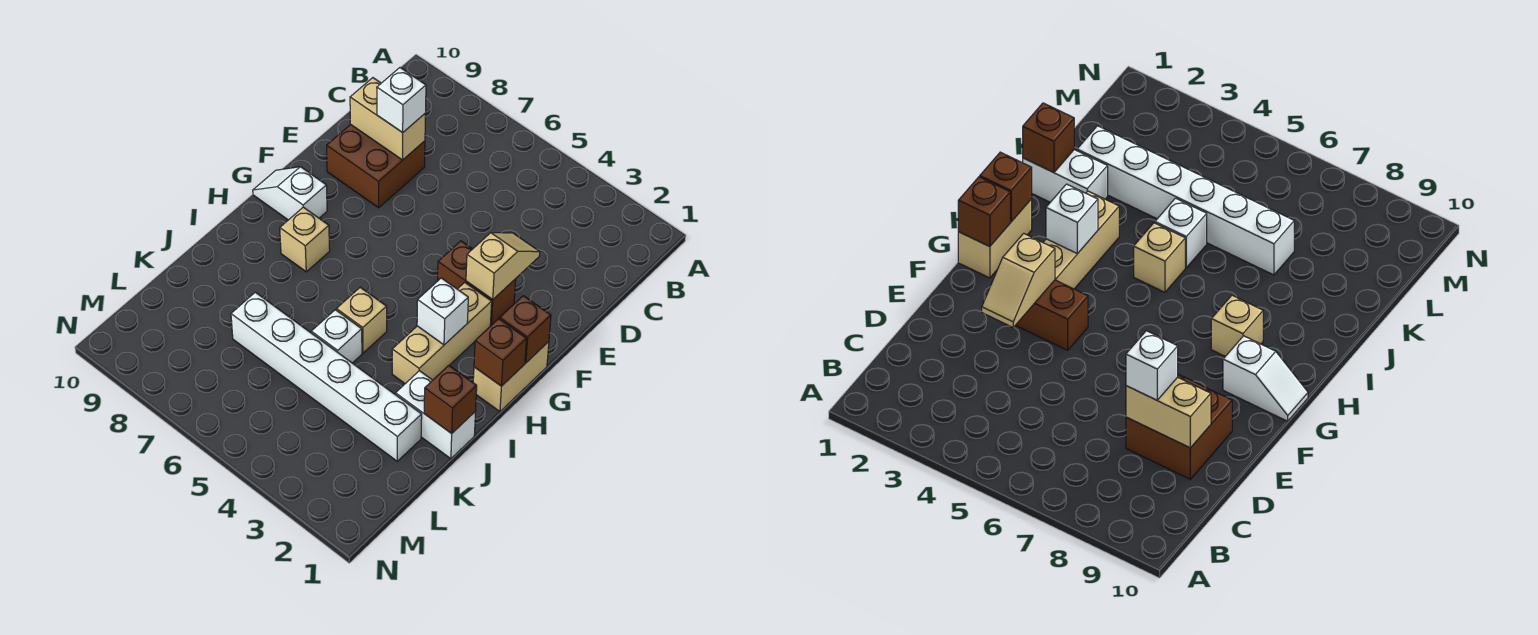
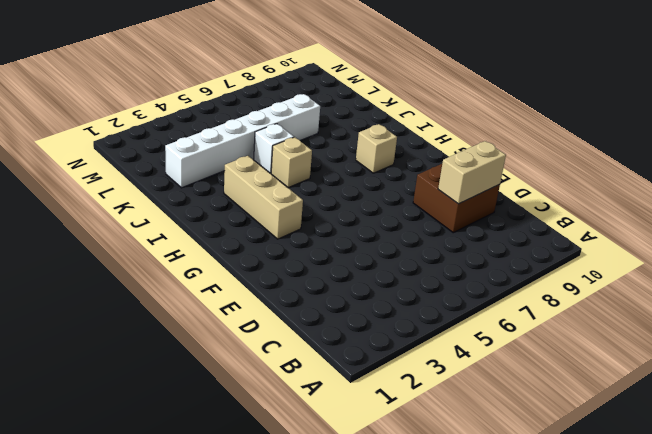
none -> brown brick F3:F4 level 1
none -> tan brick G1:H1 level 1
none -> white slope G9:G10 level 1 top 9

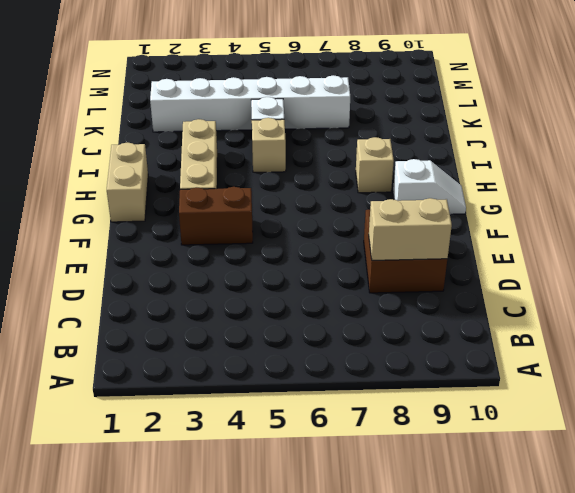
none -> white brick J1:J2 level 1
none -> tan slope E3:F3 level 2 top F
none -> brown brick G1 level 2

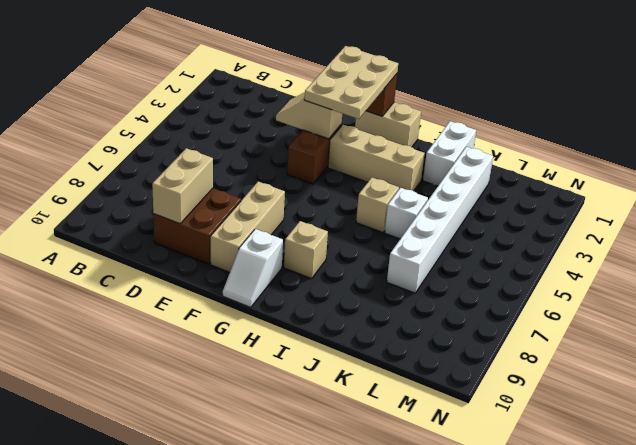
tan plate F1:G3 level 3 -> none
tan brick F7:F9 level 1 -> none
none -> brown brick H1 level 2
none -> white brick H3 level 2
none -> brown brick J1 level 2

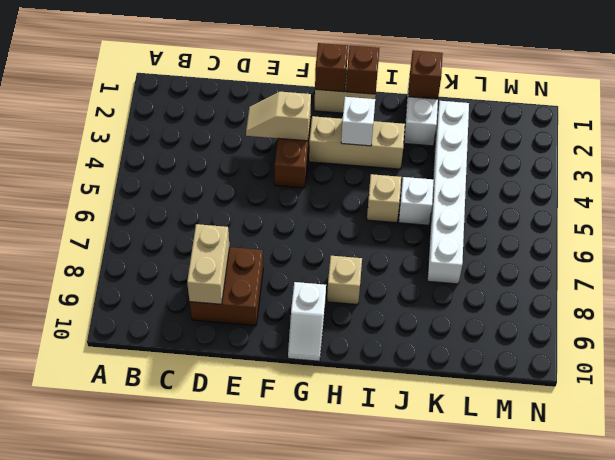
none -> white brick D8 level 3

